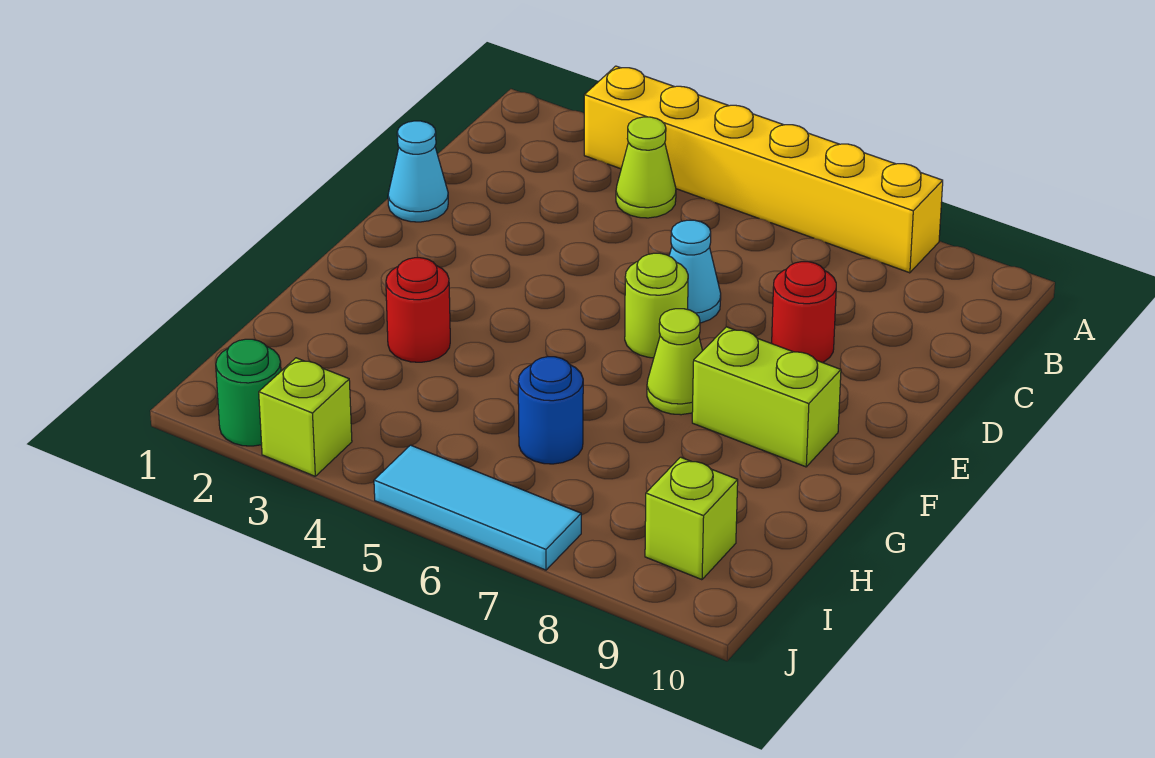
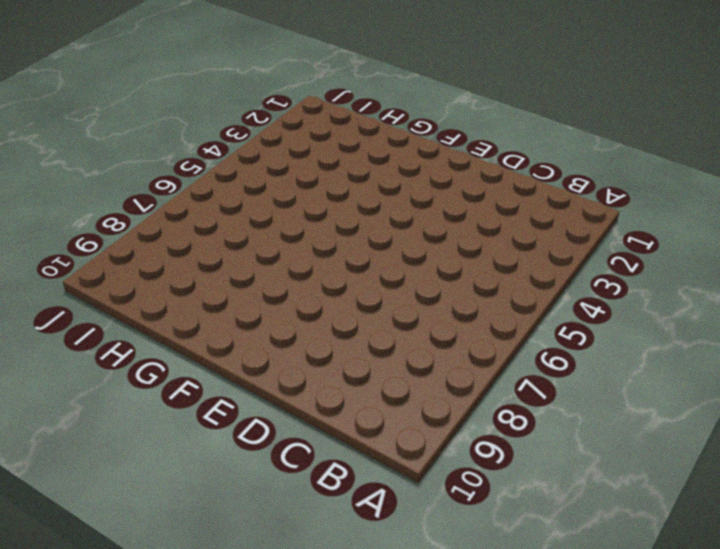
none -> yellow brick A3:A8 level 1
none -> lime cone B4 level 1
none -> cyan cone D1 level 1

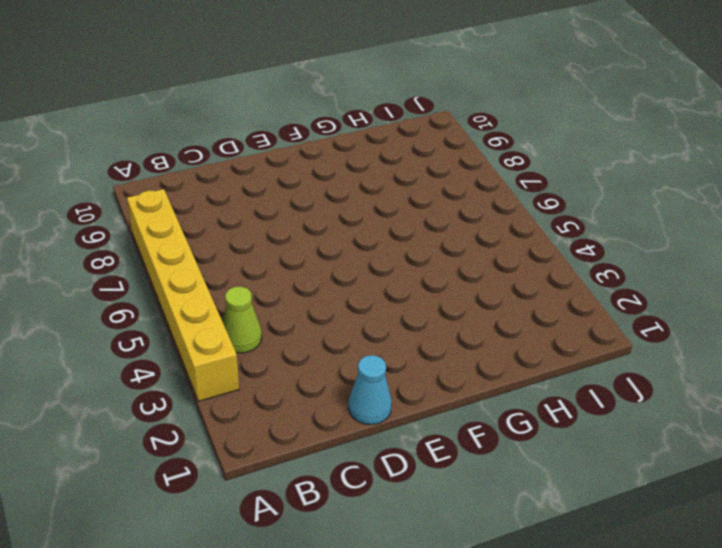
none -> cyan cone D6 level 1
none -> red round brick D8 level 1
none -> lime round brick E6 level 1

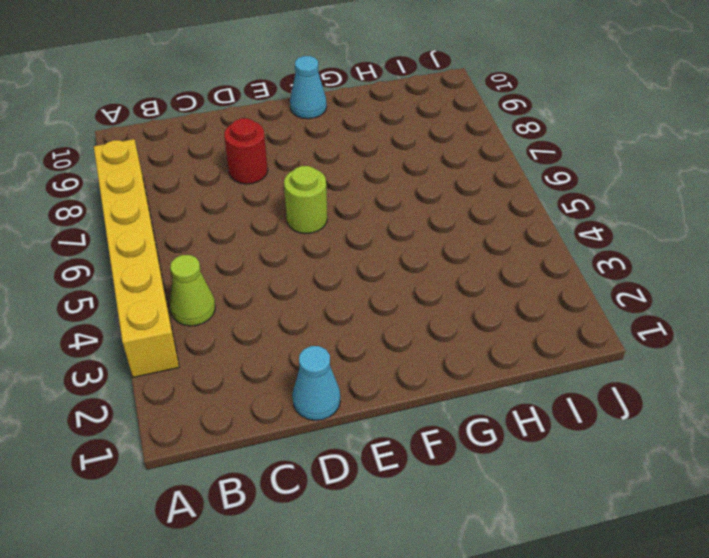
cyan cone F10 level 1 -> cyan cone D6 level 1
none -> lime cone F7 level 1
none -> lime brick F8:F9 level 1
none -> red round brick G3 level 1

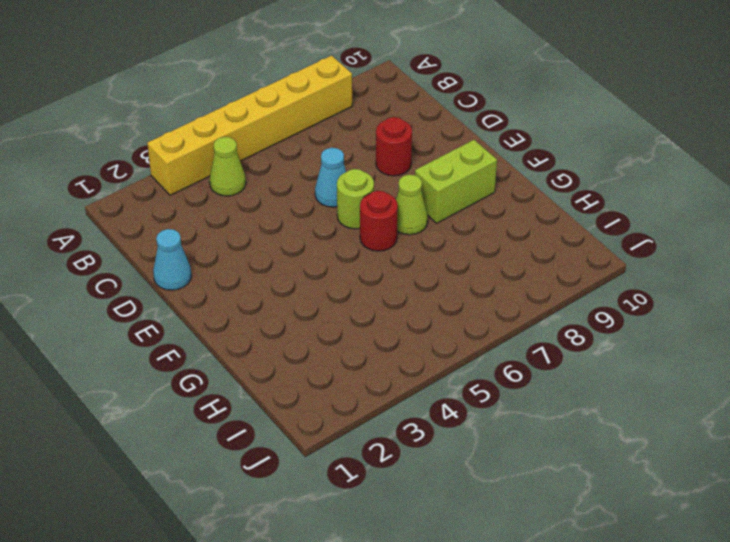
red round brick F6 level 1 -> red round brick G3 level 1
none -> blue round brick H6 level 1
none -> lime brick I9 level 1
none -> green round brick J2 level 1

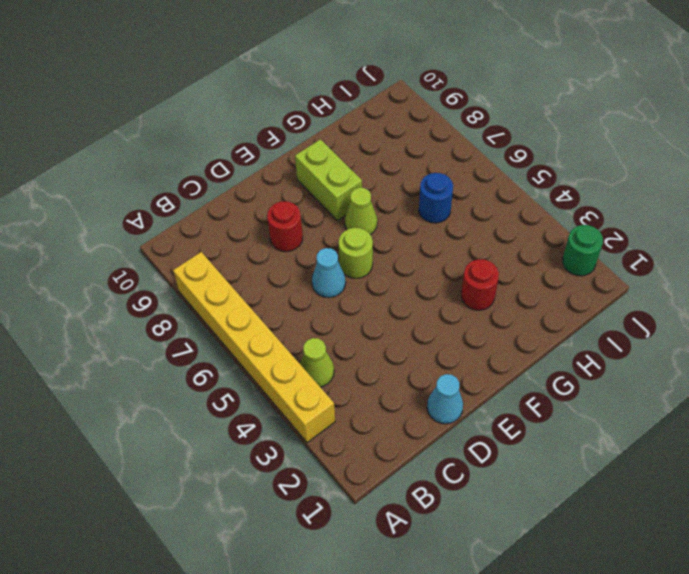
none -> lime brick I9 level 1
none -> lime brick J3 level 1
none -> cyan tile J5:J7 level 1

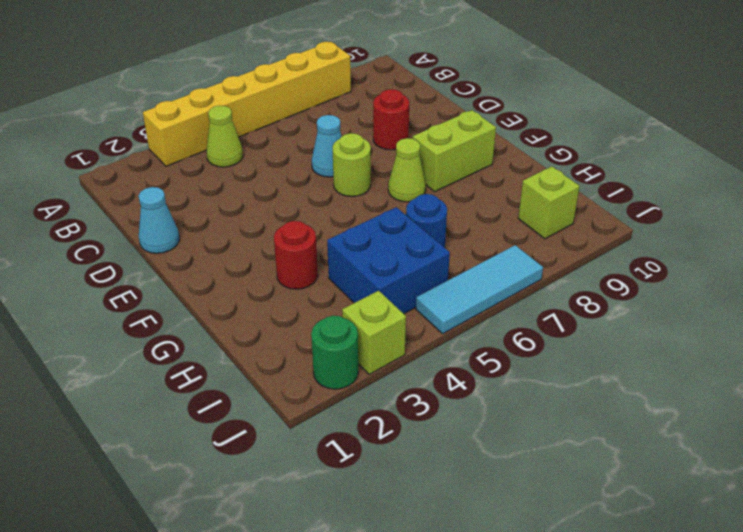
blue brick H4:I5 level 1 -> none

